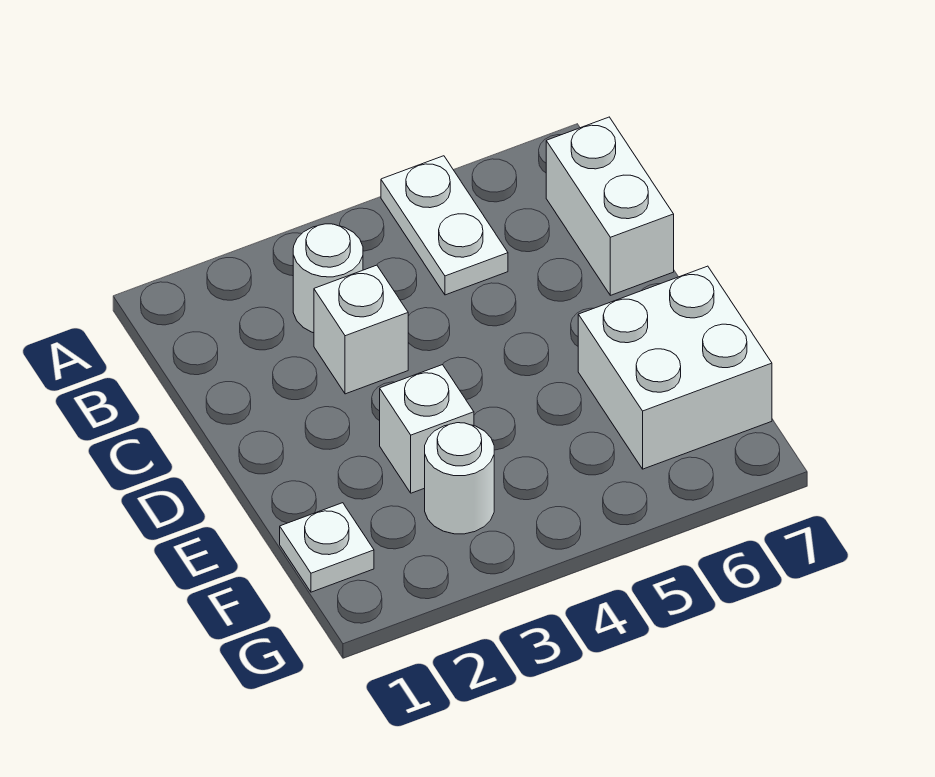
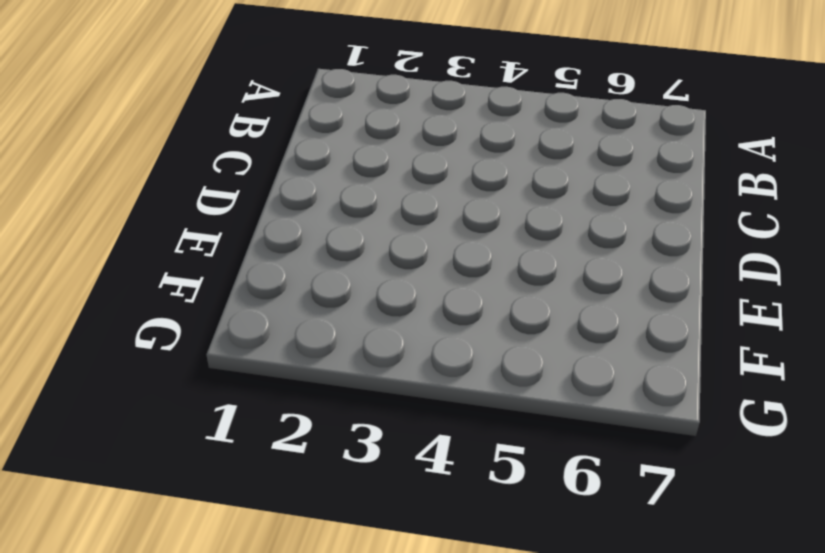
none -> white plate A5:B5 level 1
none -> white round brick B3 level 1

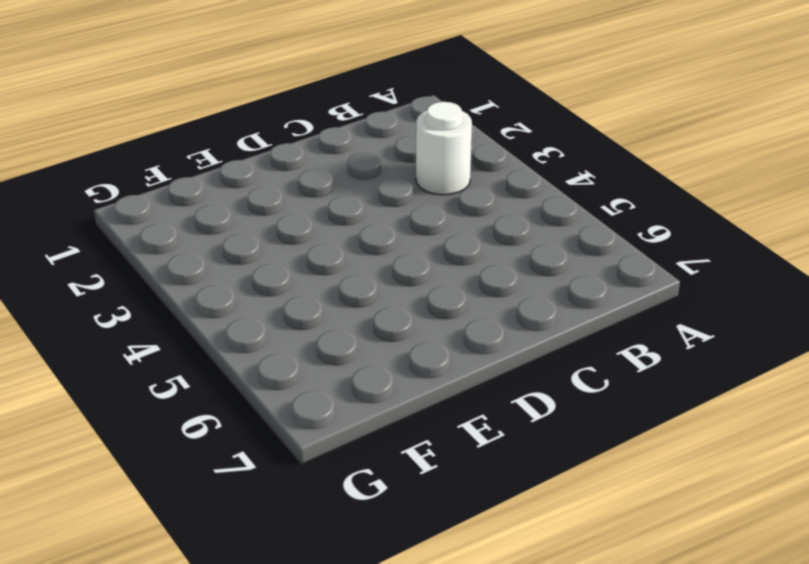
none -> white plate A5:B5 level 1
none -> white brick B7:C7 level 1

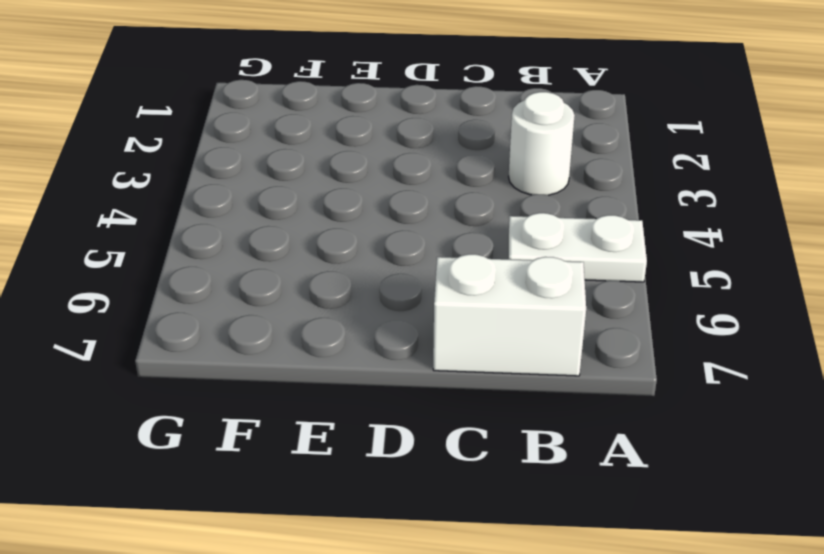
none -> white brick C3 level 1
none -> white brick E3 level 1

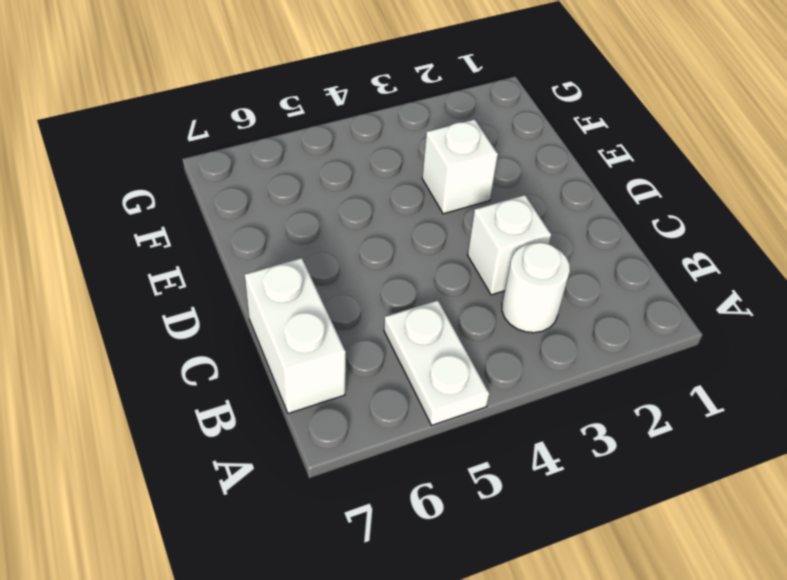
none -> white brick E6:F7 level 1
none -> white plate F1 level 1

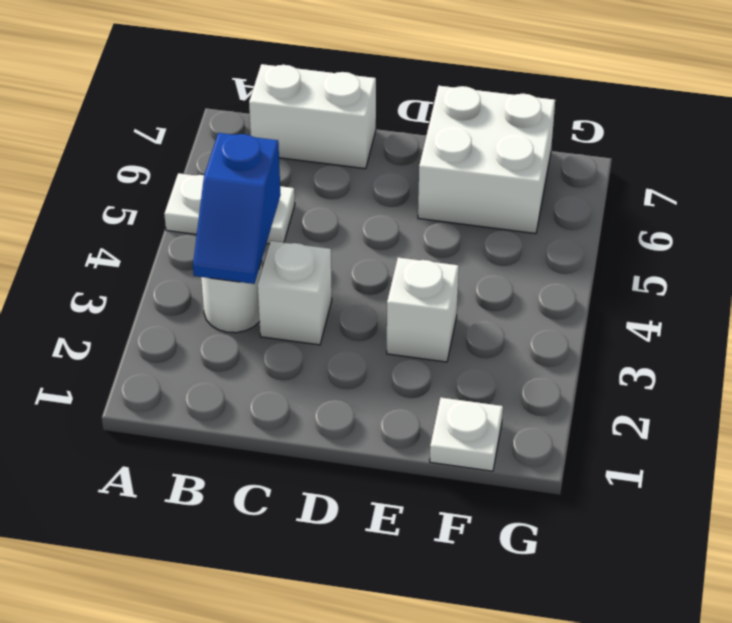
blue slope B3:B4 level 2 top 4 -> none
none -> white round brick F3 level 1

